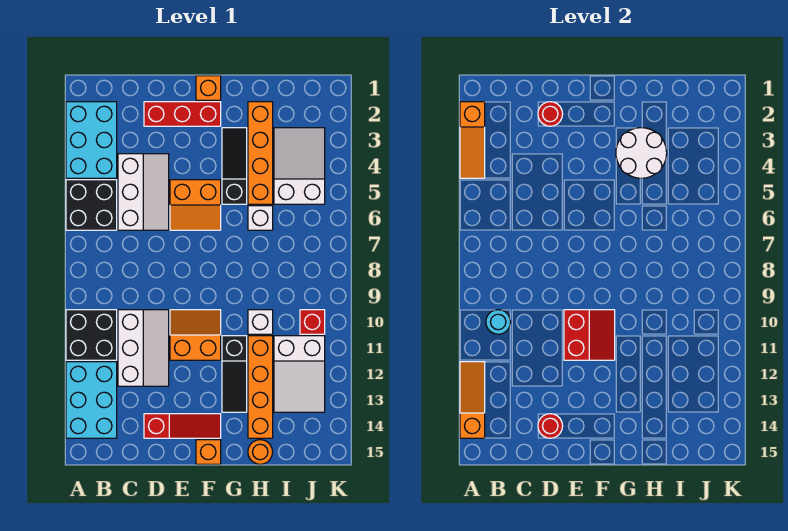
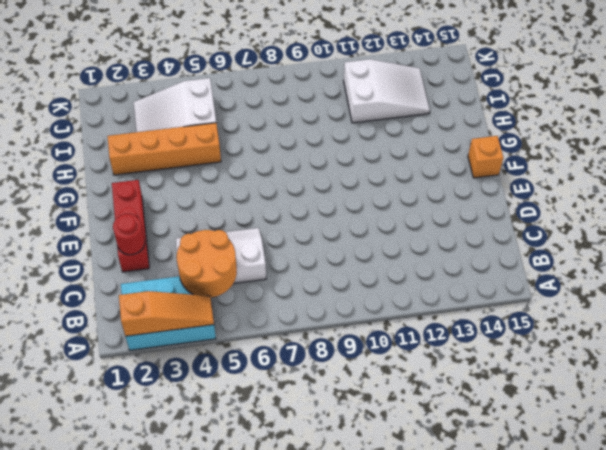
orange round brick B4:C5 level 2 -> none
none -> black brick A5:B6 level 1
none -> black brick A10:B11 level 1
none -> cyan brick A12:B14 level 1

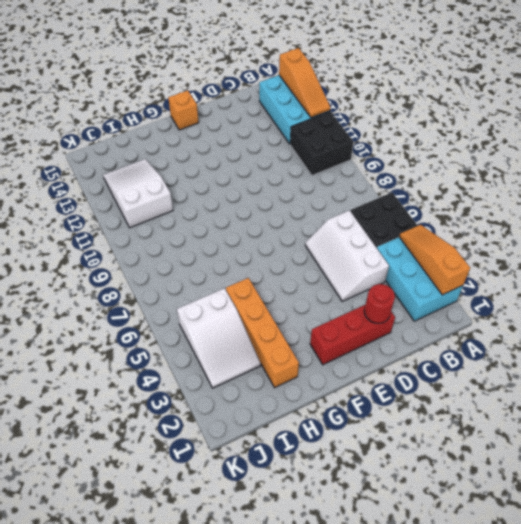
none -> white slope C10:D12 level 1 top C
none -> red slope D14:F14 level 1 top D
none -> orange slope E5:F6 level 1 top 5

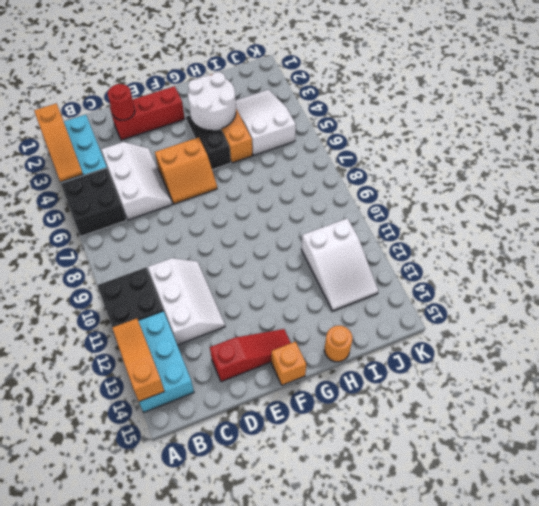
none -> orange slope E10:F11 level 1 top 11
none -> orange brick F1 level 1
none -> black slope G11:G13 level 1 top 11

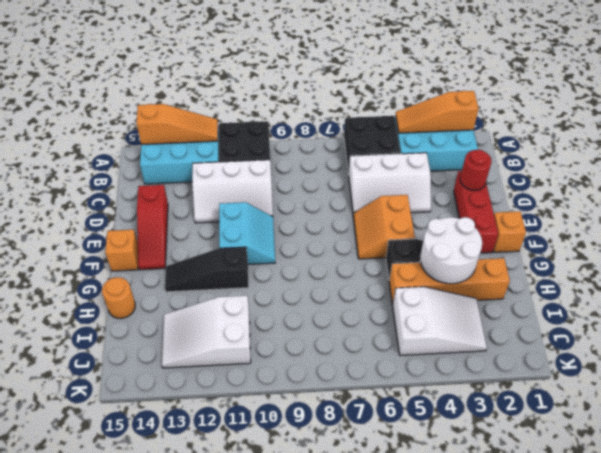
cyan slope E10:F11 level 1 top 11 -> orange slope E10:F11 level 1 top 11
none -> white brick H6 level 1
none -> white brick H10 level 1
none -> orange brick H11:H14 level 1

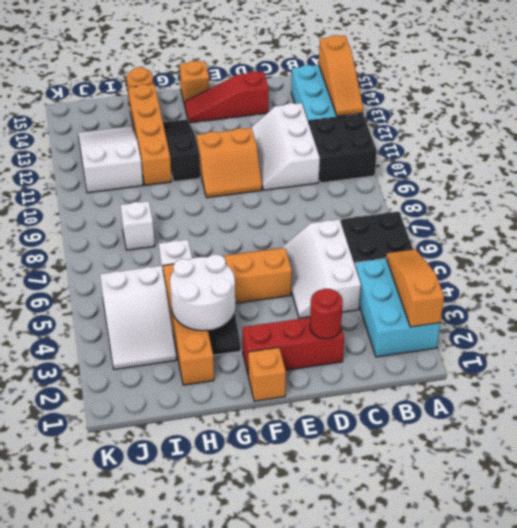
white brick I8 level 1 -> white brick H10 level 1
none -> red brick J10 level 1
none -> cyan round brick B10 level 2
none -> red round brick D14 level 2

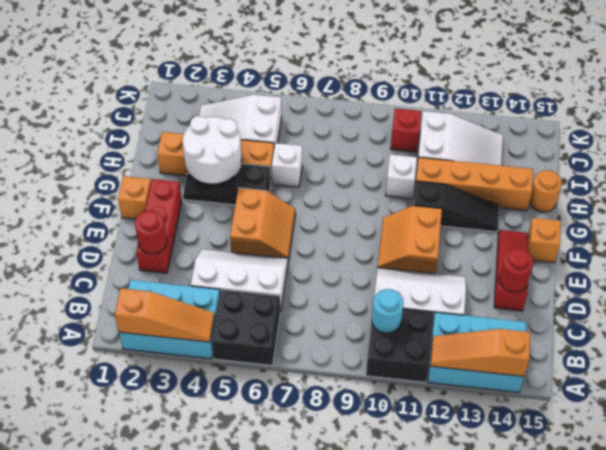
none -> red slope E10:F11 level 2 top E

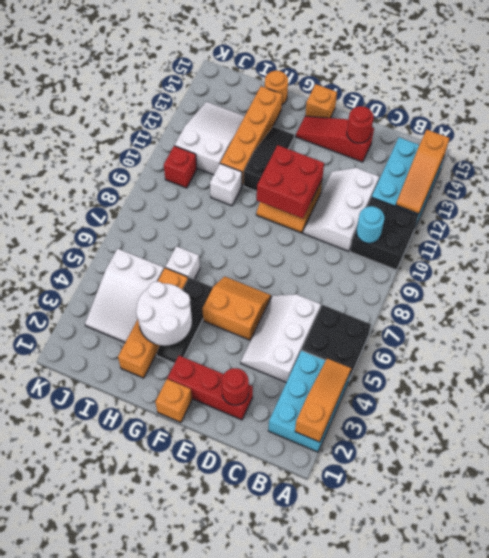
red brick E10:F11 level 2 -> red slope E10:F11 level 2 top E

